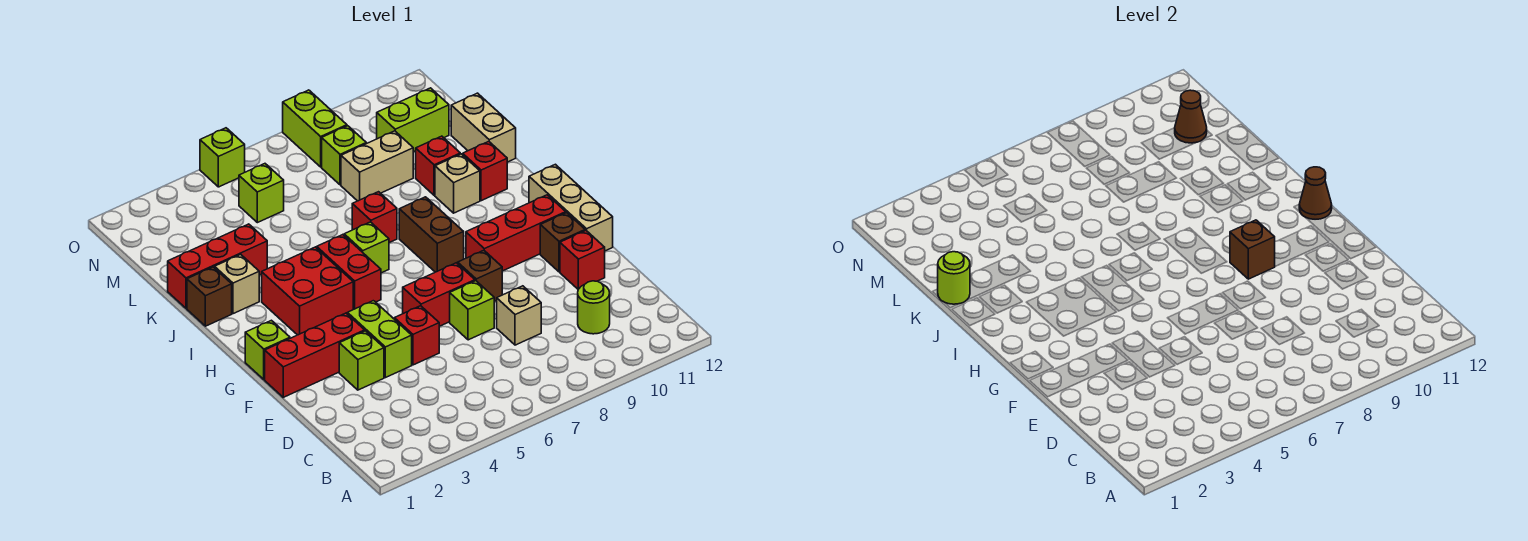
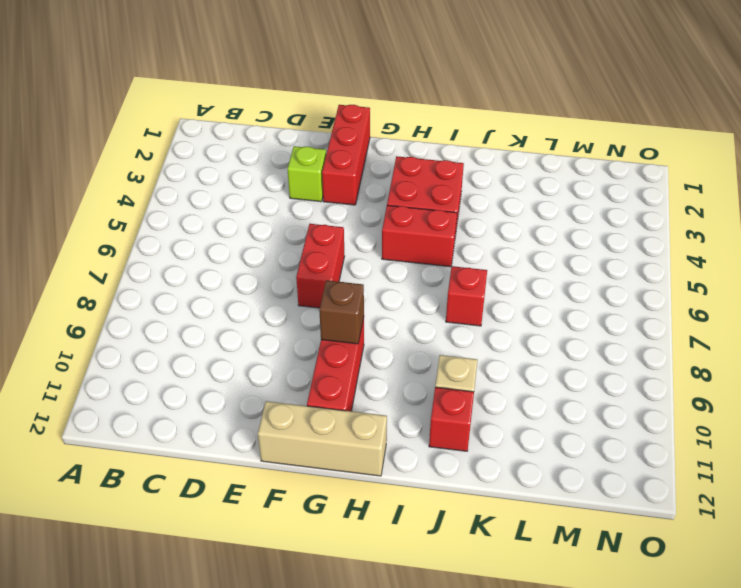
none -> lime round brick C10 level 1
none -> tan brick D8 level 1
none -> lime brick E4:F4 level 1
none -> red brick E5 level 1

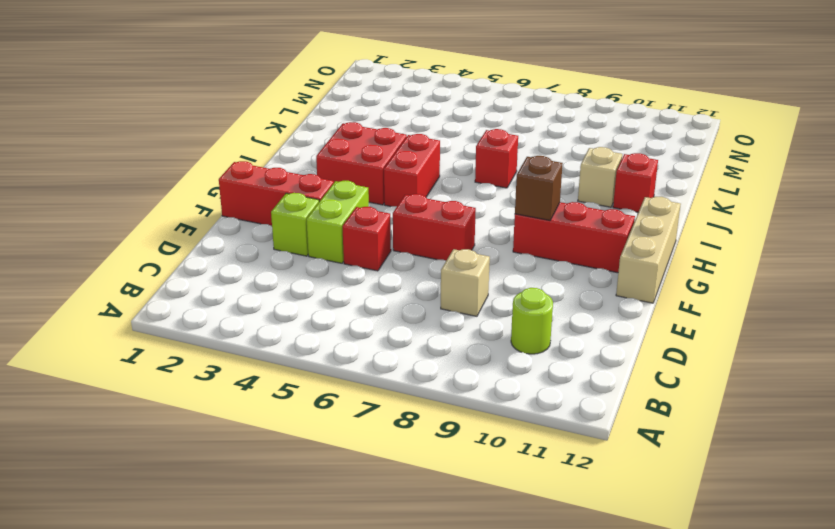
none -> lime brick E7 level 1
none -> red brick E11 level 1
none -> brown brick F8 level 1
none -> brown brick F11 level 1

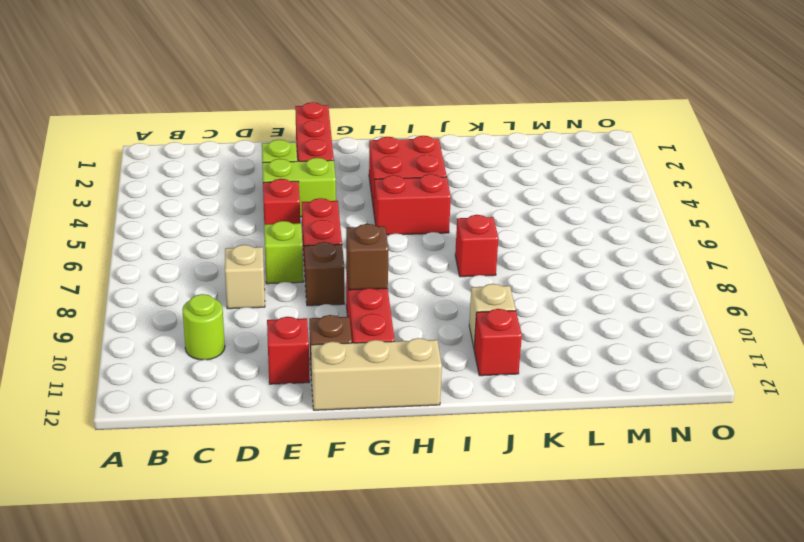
none -> lime brick G1 level 1
none -> brown brick H8:I8 level 1
none -> lime brick I6 level 1
none -> brown brick J1 level 1

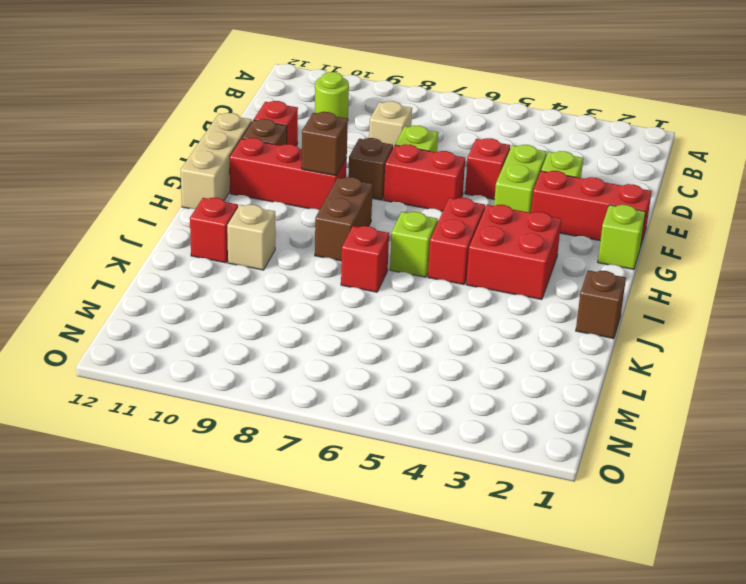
none -> tan brick J2 level 1
none -> red brick K1:K3 level 1
none -> red brick K10 level 1
none -> tan brick K12:L12 level 1

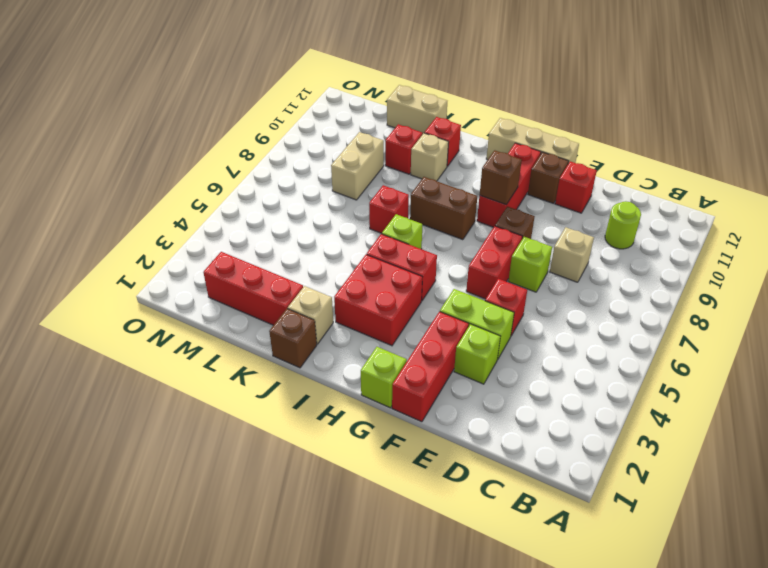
red brick K2:M2 level 1 -> red brick K1:K3 level 1
none -> lime brick M5 level 1
none -> lime brick M8 level 1
none -> lime brick M10:M11 level 1
none -> lime brick N8:O8 level 1

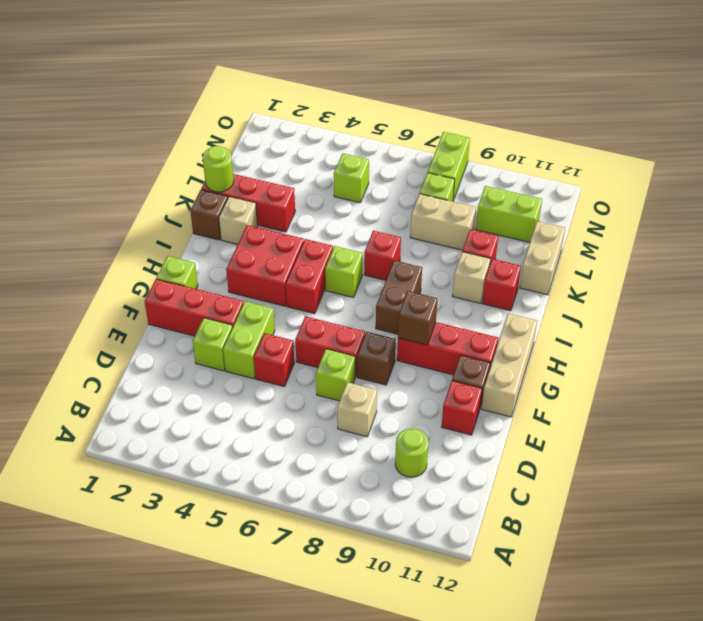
none -> lime brick O5 level 1
none -> brown cone H12 level 2
none -> brown cone M11 level 2

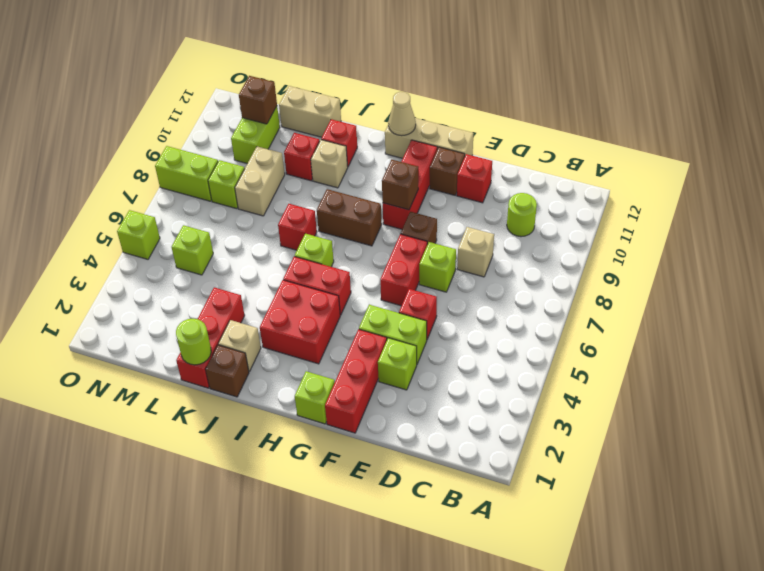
tan cone H12 level 2 -> brown cone H12 level 2
brown brick M11 level 2 -> brown cone M11 level 2

